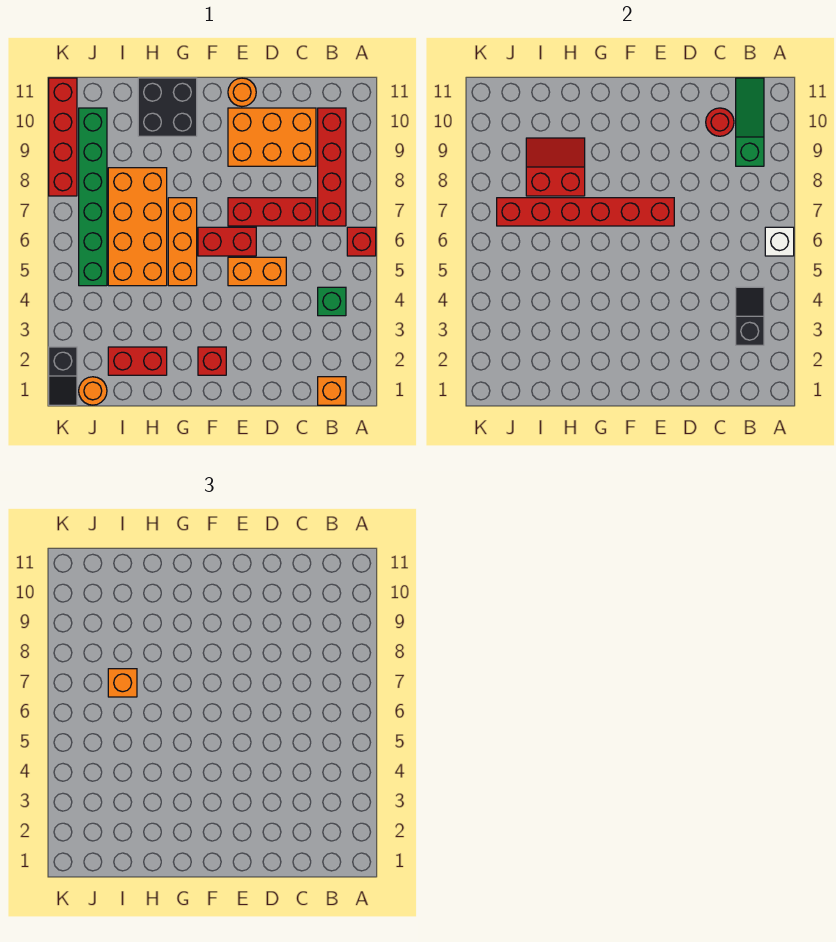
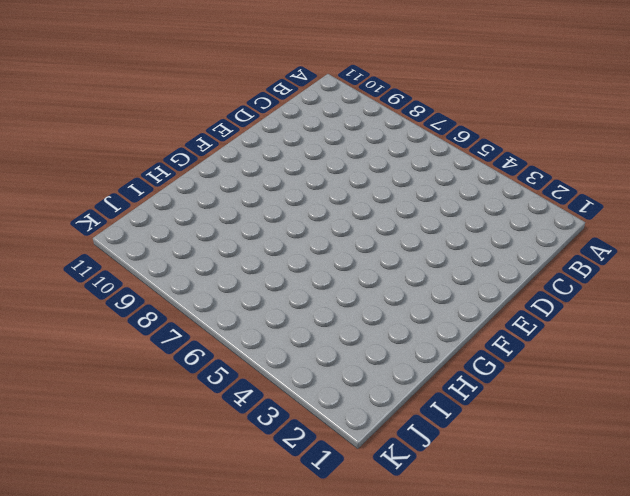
none -> red brick A6 level 1
none -> orange brick B1 level 1
none -> green brick B4 level 1

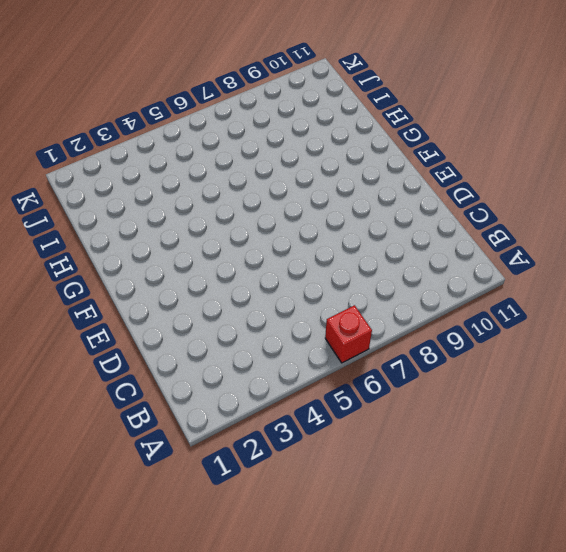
none -> orange brick B1 level 1
none -> green brick B4 level 1
none -> red brick B7:B10 level 1

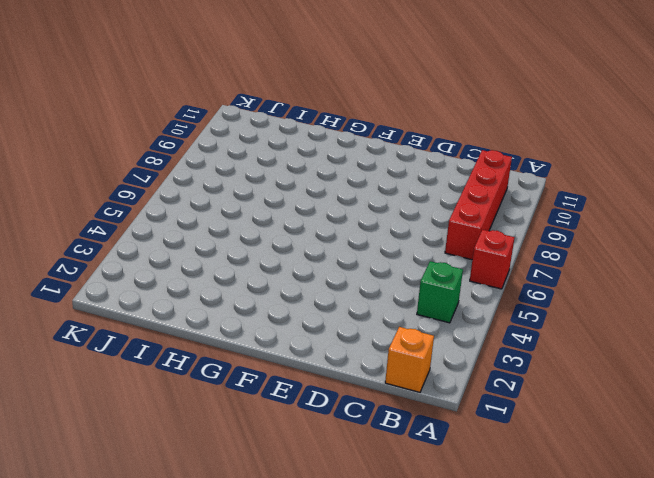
none -> red brick C7:E7 level 1
none -> orange brick C9:E10 level 1
none -> orange brick D5:E5 level 1

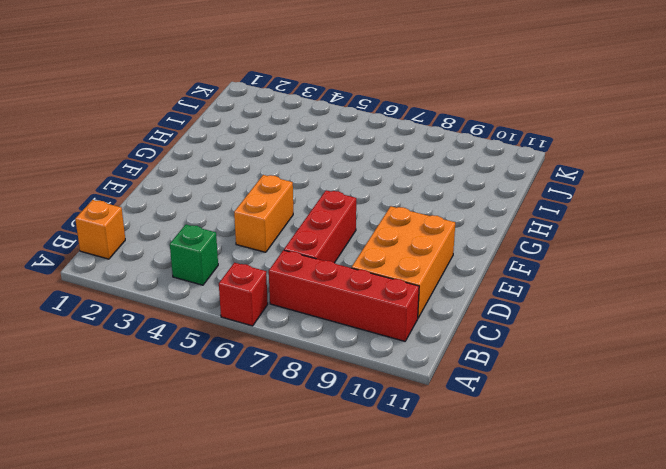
none -> red brick E6:F6 level 1
none -> orange round brick E11 level 1
none -> red brick F2 level 1

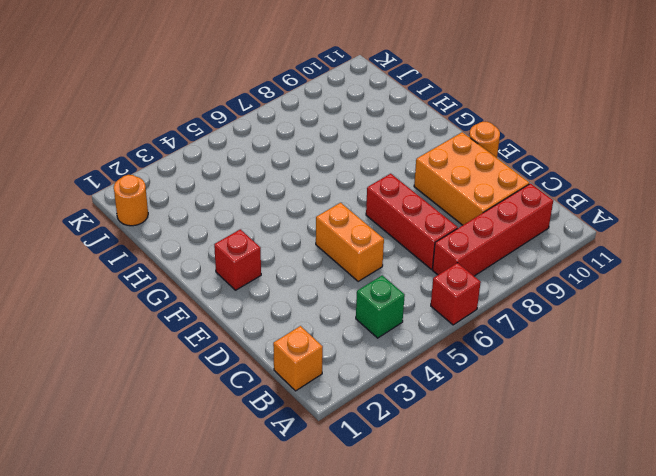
none -> red brick E6:F6 level 1
none -> orange brick G5:G7 level 1
none -> black brick G10:H11 level 1

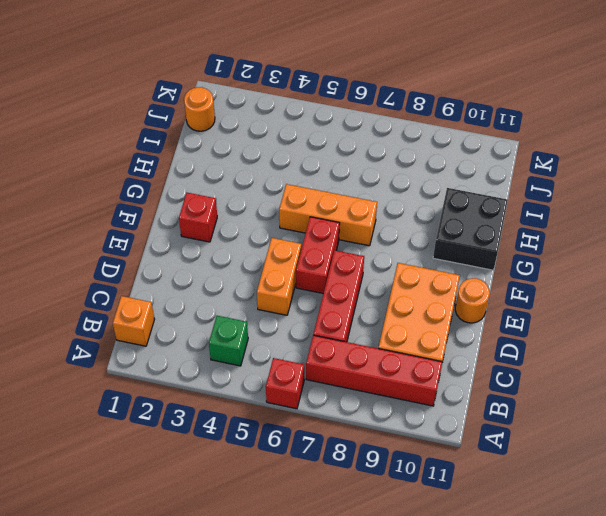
none -> red brick H2:I2 level 1
none -> orange brick H5:I8 level 1
none -> green brick J5:J10 level 1

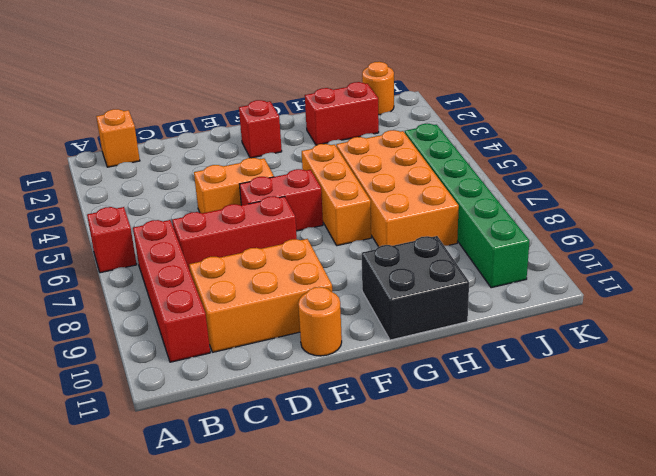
none -> green brick B4 level 1
none -> black slope K1:K2 level 1 top 2
none -> red brick K8:K11 level 1

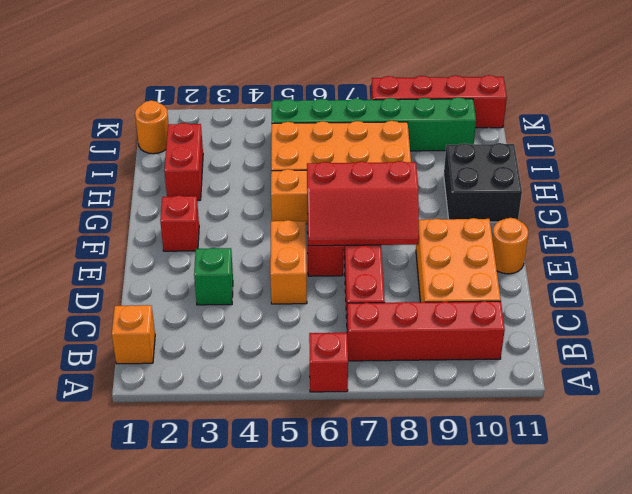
green brick D3 level 1 -> green brick B4 level 1
red slope E6:F8 level 2 top F -> red brick E7:J7 level 2
none -> black slope K1:K2 level 1 top 2
none -> white brick A6 level 2
none -> black slope B3:B4 level 2 top 3

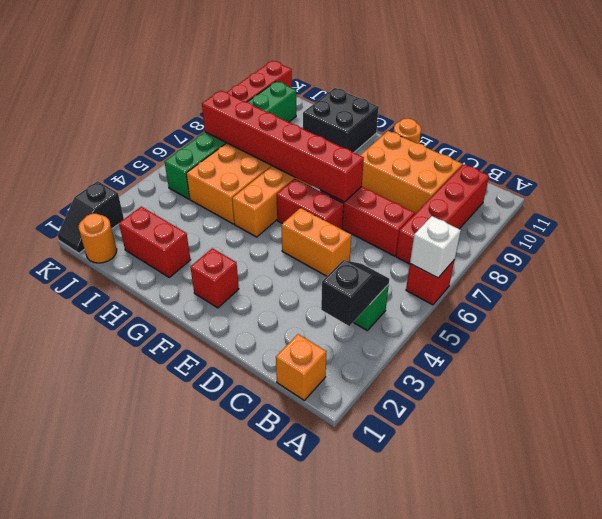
none -> green slope B9:B11 level 2 top 9
none -> red round brick C10 level 2
none -> red slope H8:I9 level 2 top 8

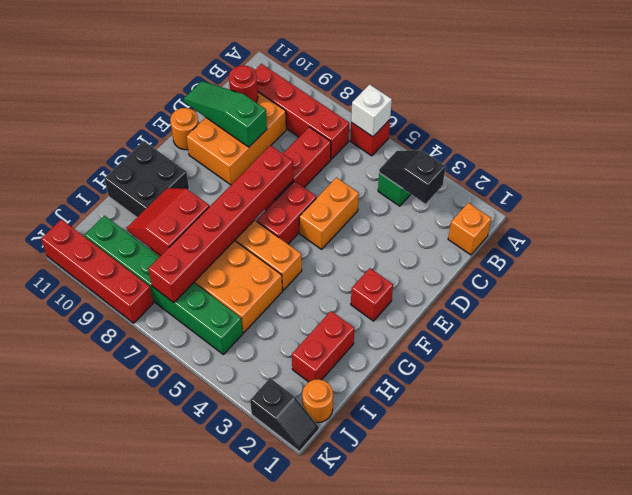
green slope D9:D11 level 2 top 9 -> green slope B9:B11 level 2 top 9
none -> orange brick I7 level 3

